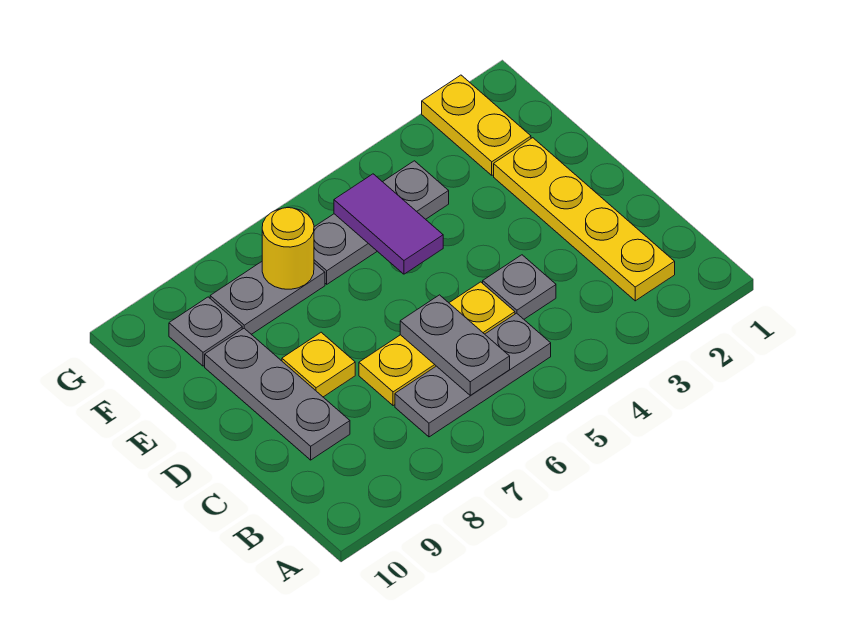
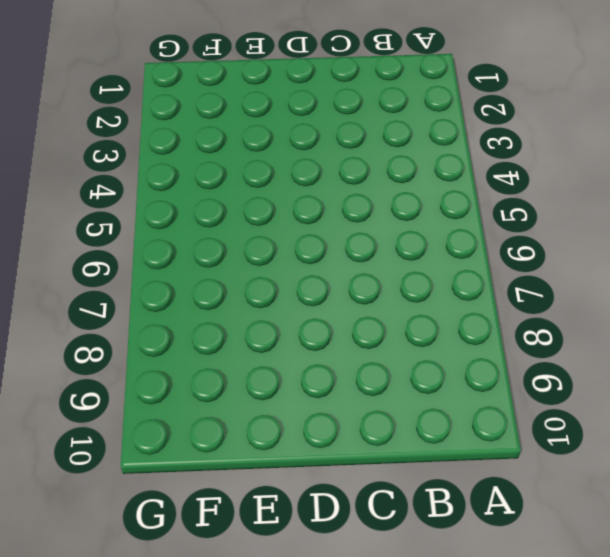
none -> yellow plate B2:E2 level 1
none -> grey plate B5:B7 level 1
none -> grey plate C4 level 1

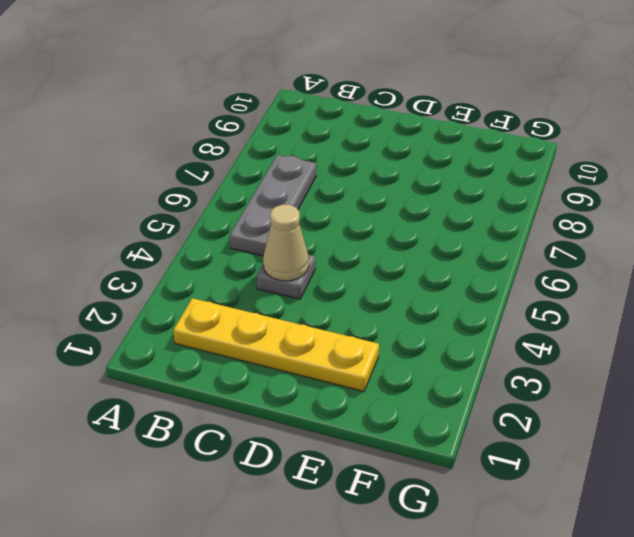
tan cone C4 level 2 -> none
none -> yellow plate C5:C7 level 1
none -> grey plate C9:E9 level 1
none -> yellow plate D8 level 1

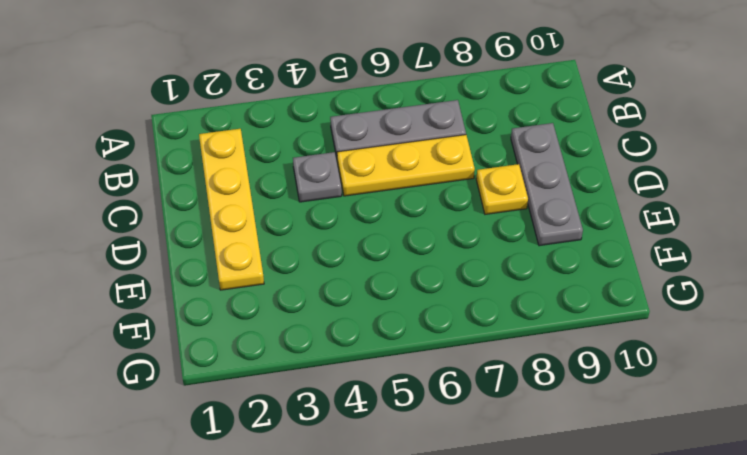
none -> yellow plate F2:G2 level 1
none -> grey plate F4:F6 level 1
none -> grey plate F7:F8 level 1

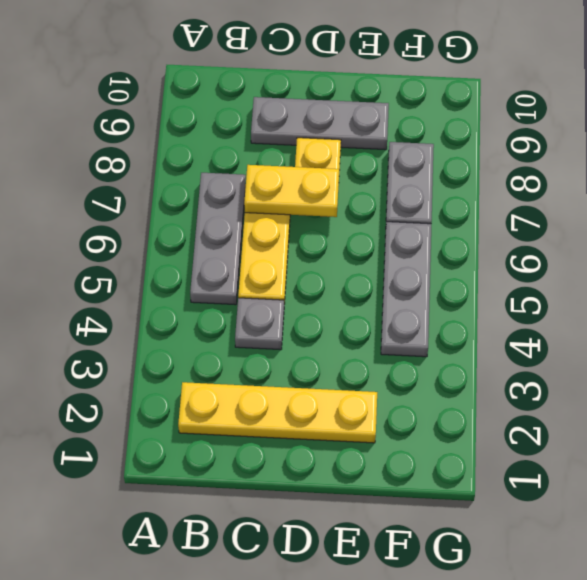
yellow plate C7:D7 level 2 -> yellow plate F2:G2 level 1
none -> grey plate F9 level 1
none -> grey plate B6:C6 level 2
none -> purple tile E5:F5 level 2

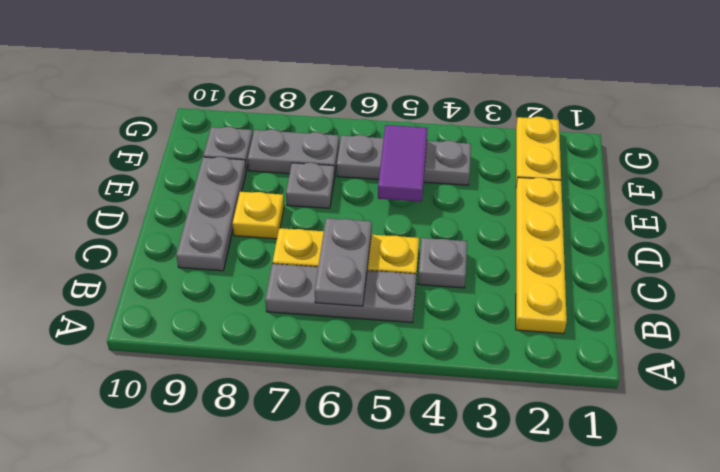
grey plate E7 level 1 -> none
none -> yellow round brick F7 level 2

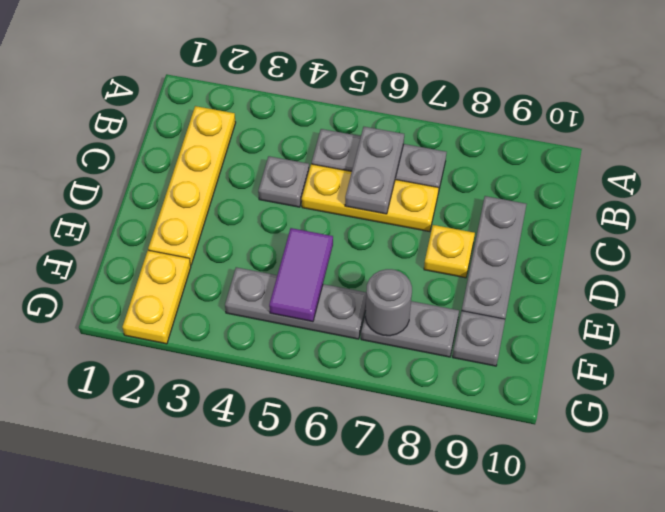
grey round brick F7 level 2 -> yellow round brick F7 level 2

